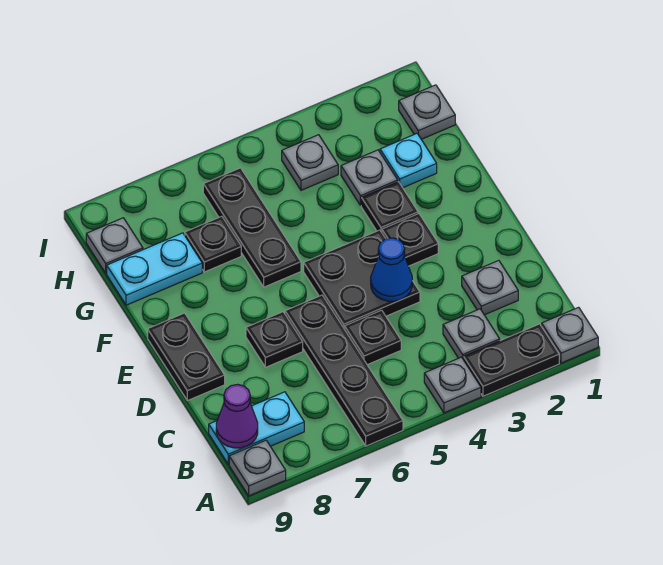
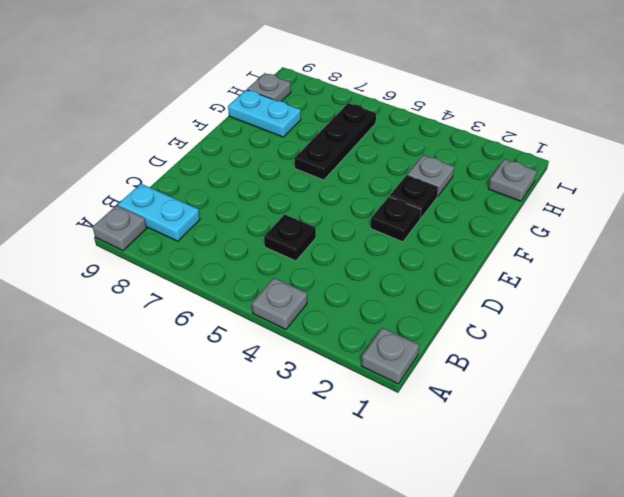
none -> black plate A2:A3 level 1
none -> black plate A6:D6 level 1
none -> grey plate B3 level 1

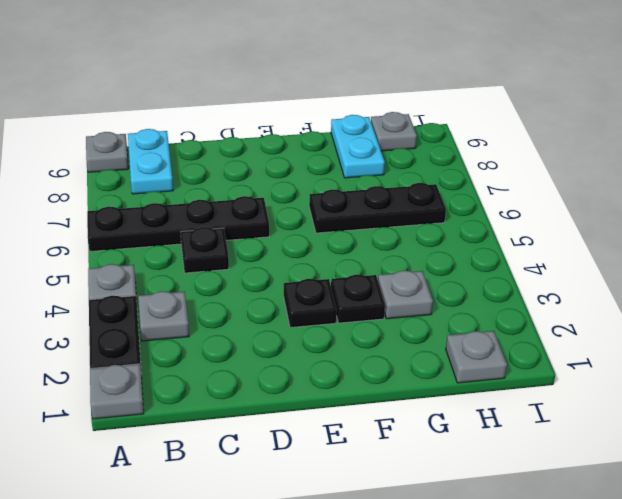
none -> grey plate C2 level 1
none -> black plate D4:E5 level 1
none -> black plate D7 level 1

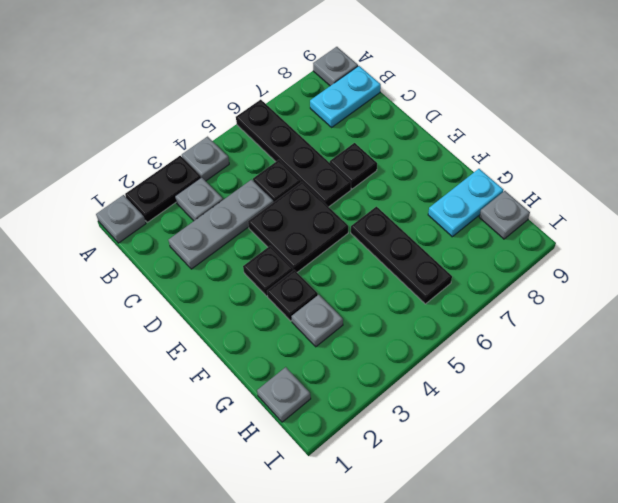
grey plate C2:C4 level 1 -> grey plate C2 level 1
none -> black plate D9:E9 level 1
none -> cyan plate G2 level 1
none -> black plate G7 level 1

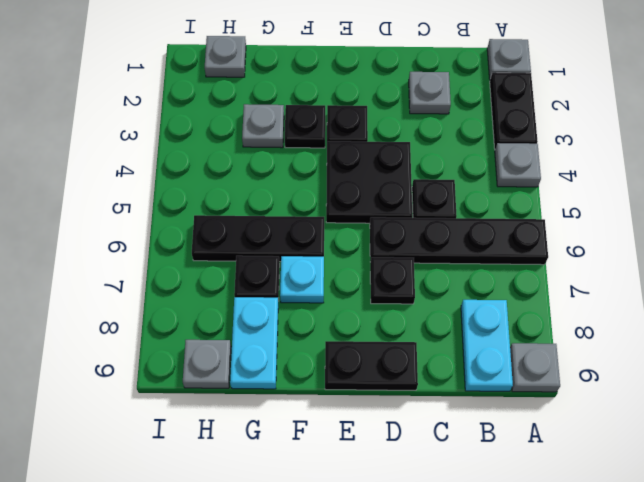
cyan plate F7 level 1 -> cyan plate G2 level 1
none -> grey plate B3 level 1
none -> grey plate H4 level 1
none -> purple cone B9 level 2

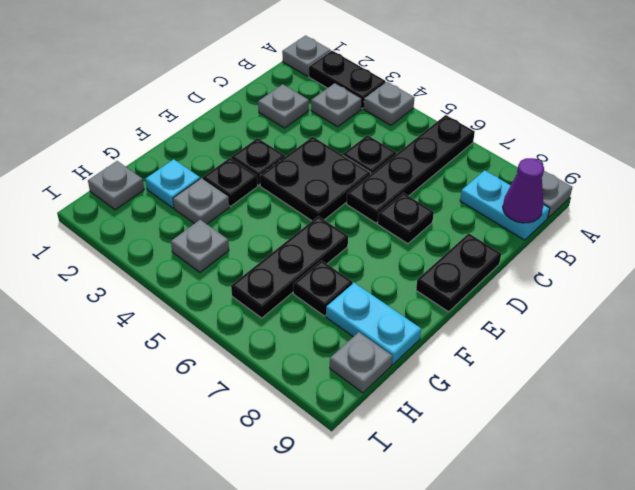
none -> blue cone D4 level 2

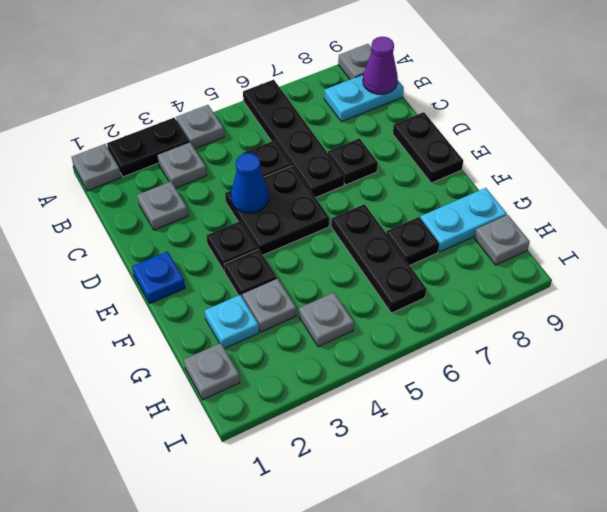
blue plate E1 level 1 -> none

